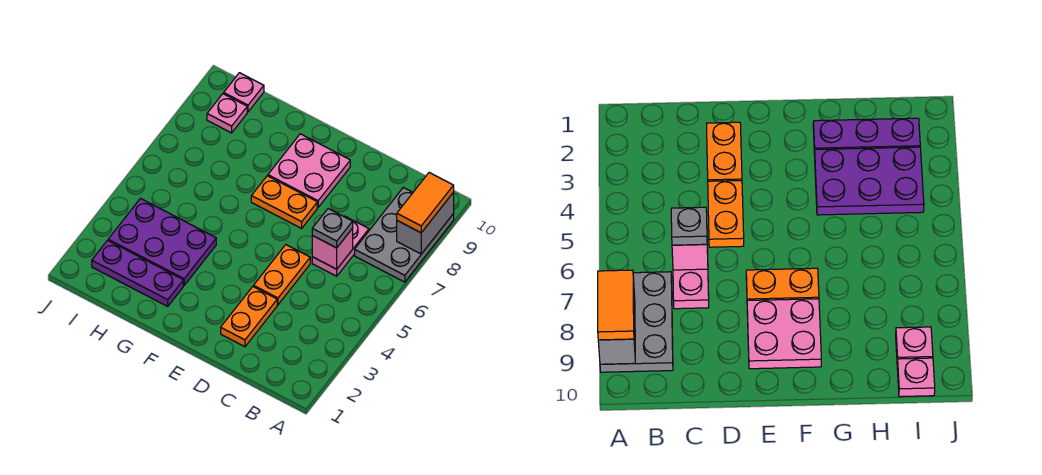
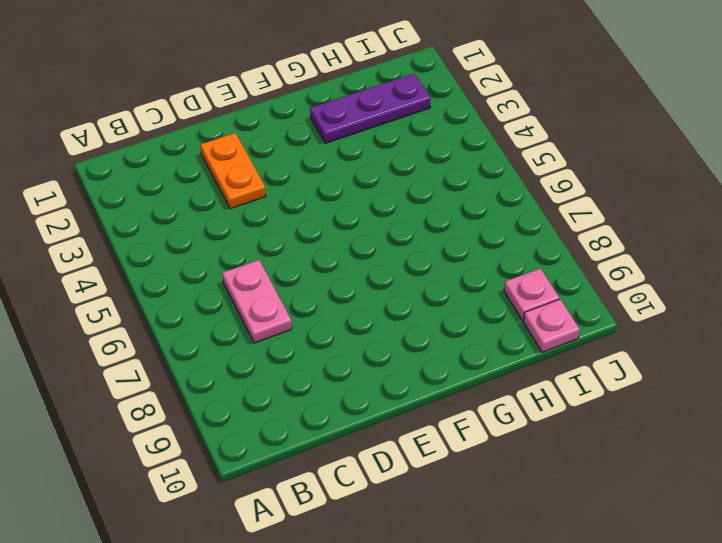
none -> grey plate A7:B9 level 1
none -> orange plate D4:D5 level 1
none -> orange plate E7:F7 level 1

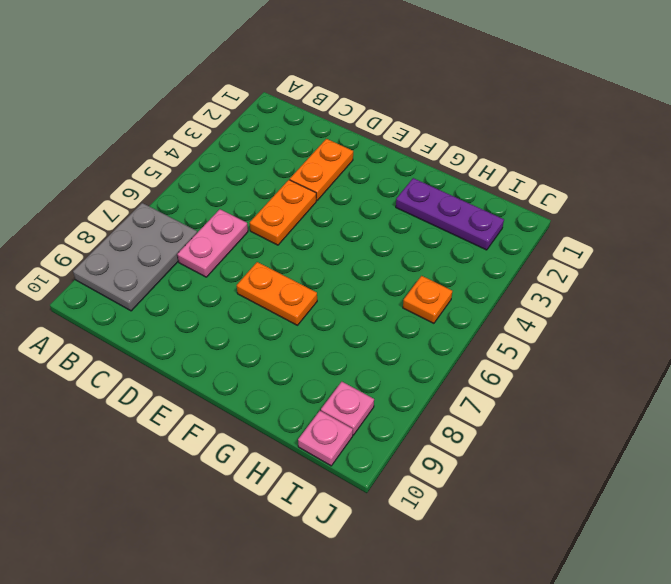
orange plate I5 level 1 -> none
none -> pink plate E8:F9 level 1
none -> purple plate G3:I4 level 1
none -> grey brick A8:A9 level 2

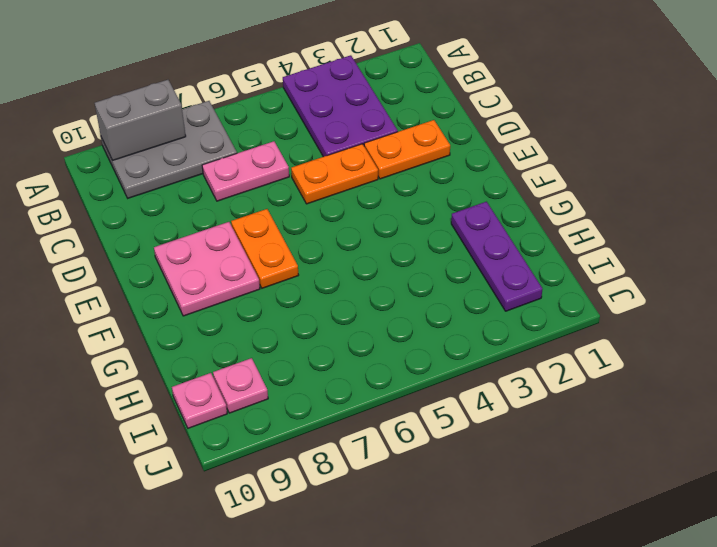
purple plate A3:C4 level 1 -> purple plate G3:I4 level 1
none -> pink brick C6 level 2
none -> orange tile A8:A9 level 3
none -> grey plate C6 level 3

